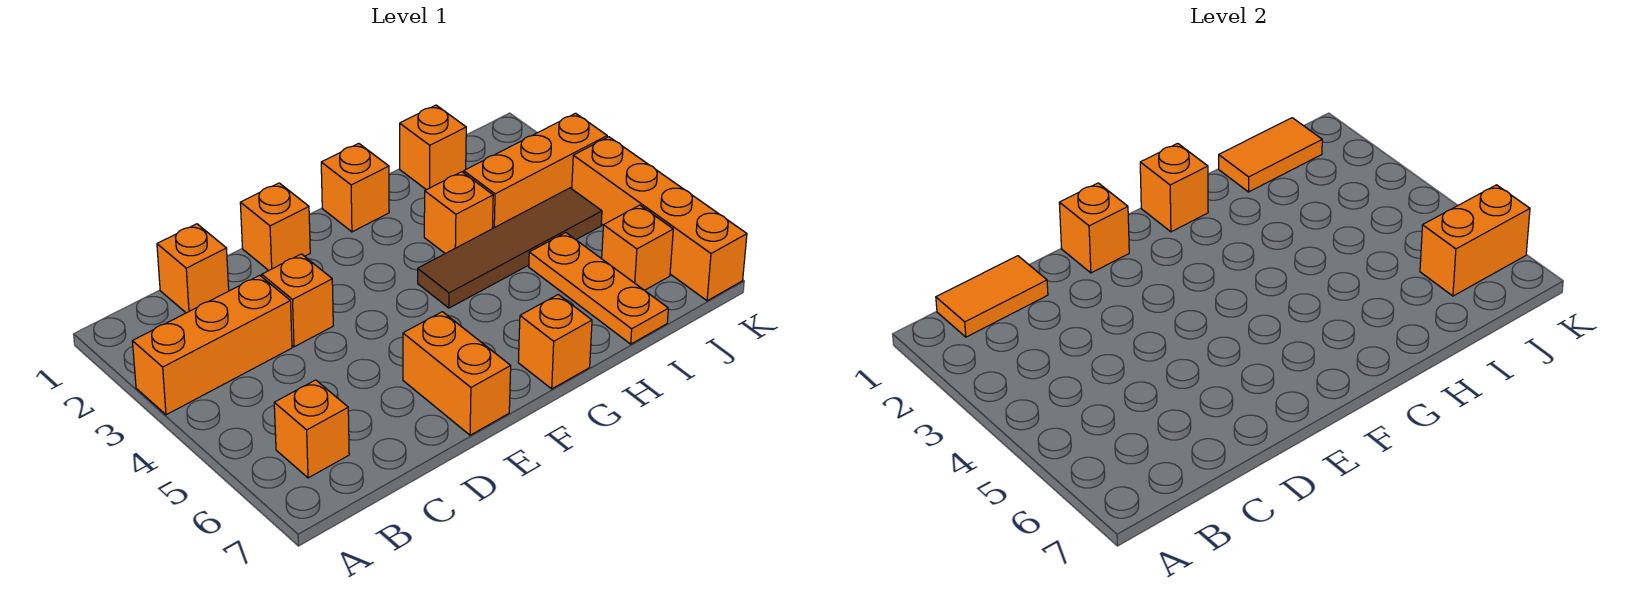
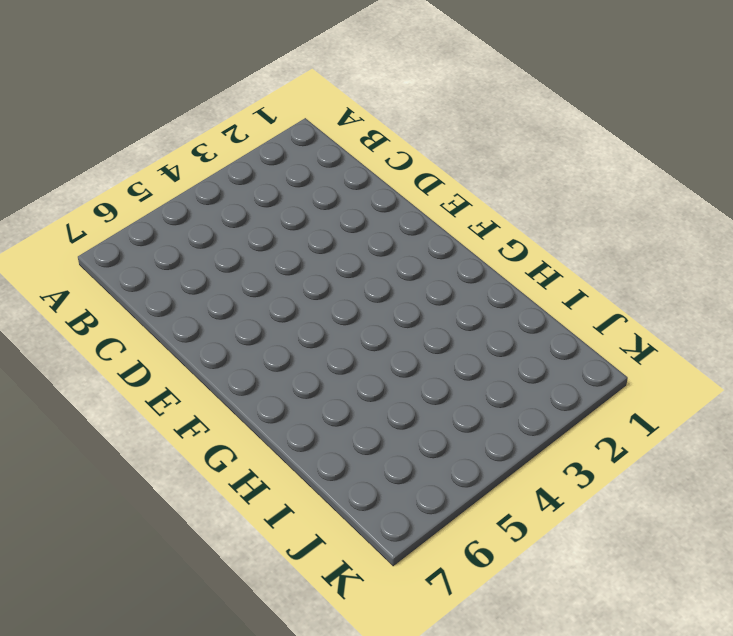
none -> orange brick A3:C3 level 1
none -> orange brick B6 level 1
none -> orange brick C1 level 1

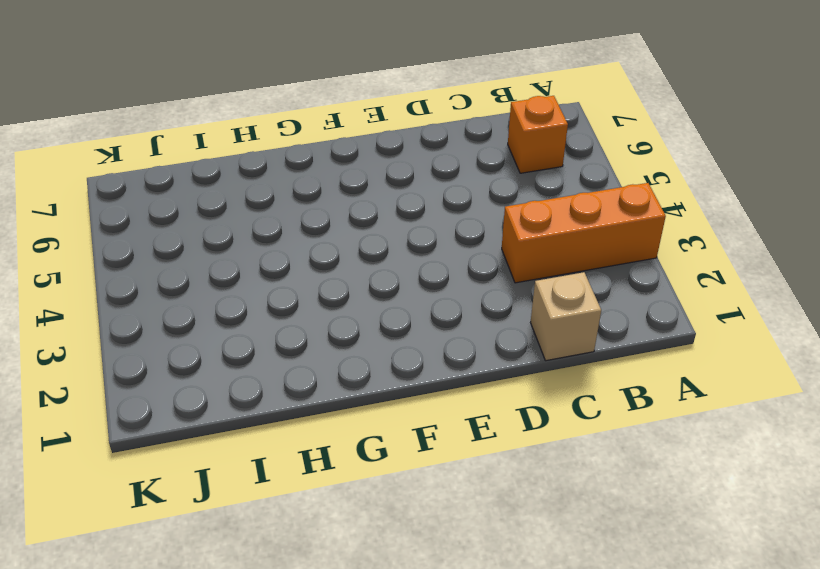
tan brick C1 level 1 -> orange brick C1 level 1
none -> orange brick D3 level 1
none -> orange brick E1 level 1
none -> orange brick E6:E7 level 1

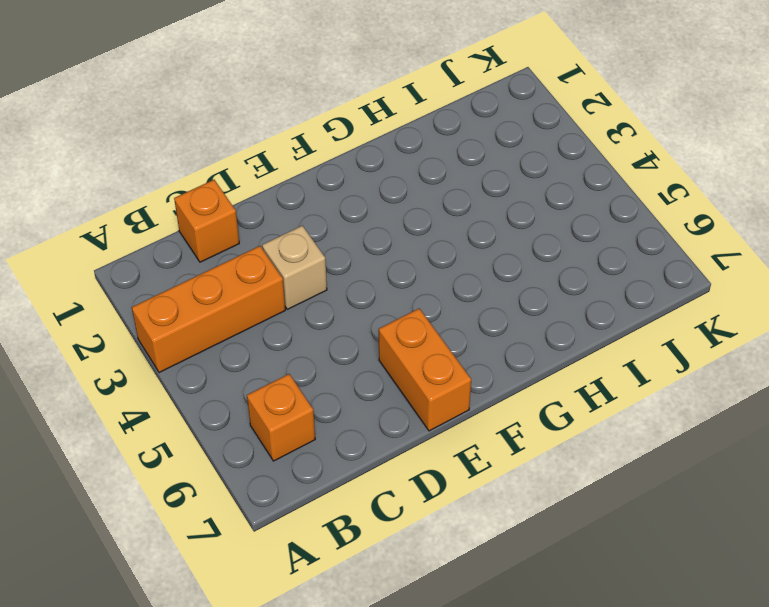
tan brick D3 level 1 -> orange brick D3 level 1
none -> orange brick E1 level 1
none -> orange brick G1 level 1
none -> brown tile G4:J4 level 1

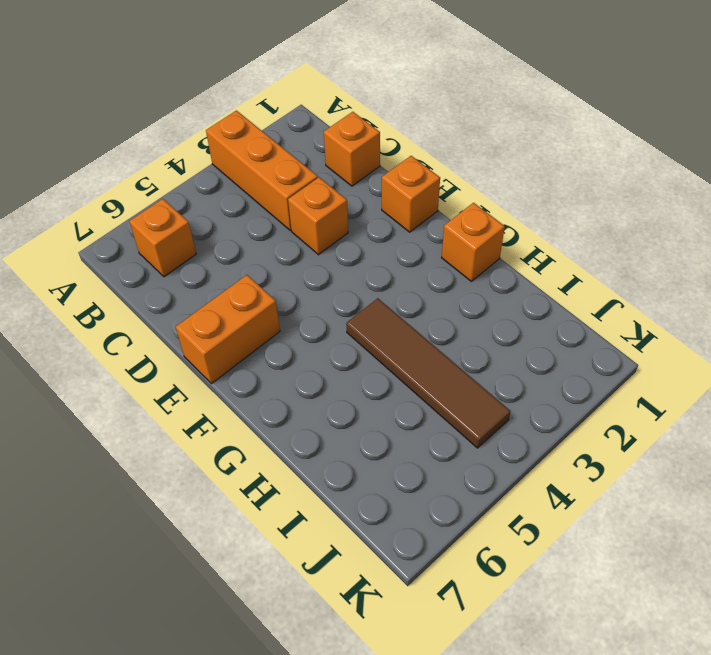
none -> orange brick G7 level 1
none -> orange brick H3 level 1
none -> orange brick I1 level 1

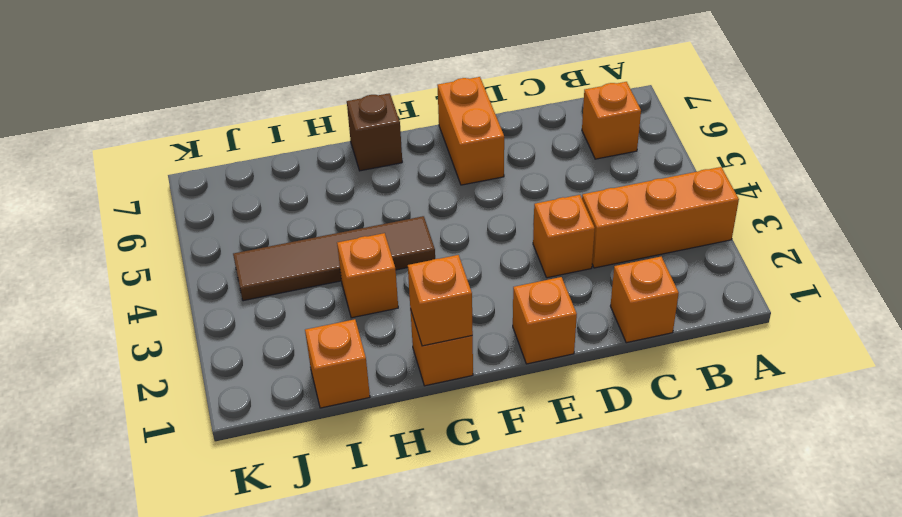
brown brick G7 level 1 -> orange brick G7 level 1
none -> orange brick I3:K3 level 1
none -> orange plate I5:I7 level 1
none -> orange brick J6 level 1

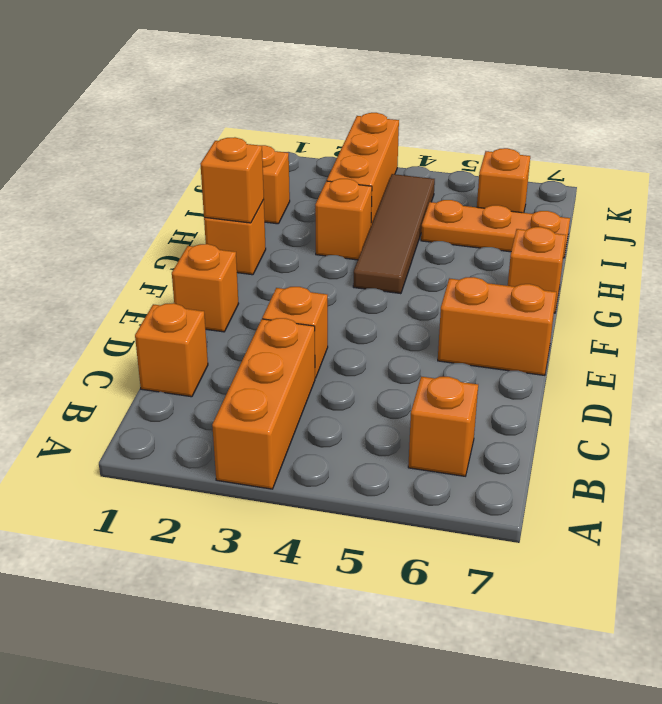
none -> orange brick K4:K7 level 1
none -> orange tile B1:C1 level 2
none -> orange brick E1 level 2

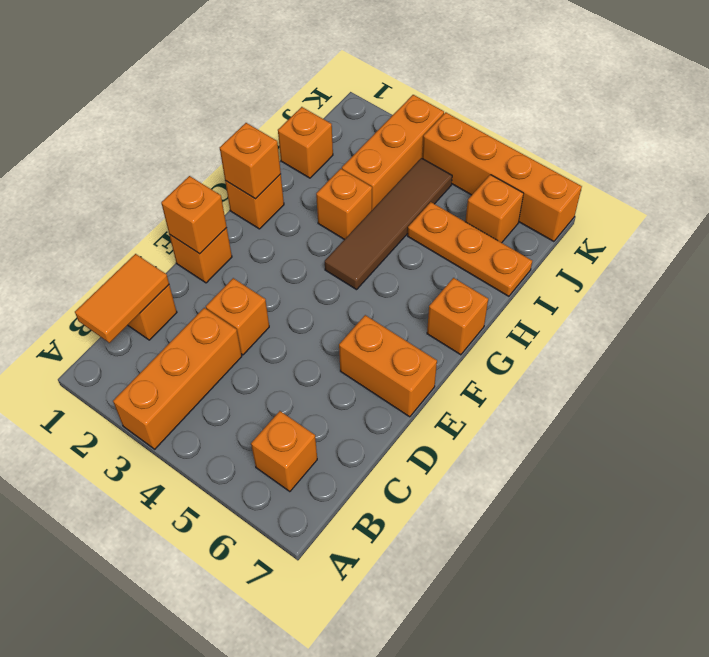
none -> orange tile I1:J1 level 2
none -> orange brick J6:K6 level 2

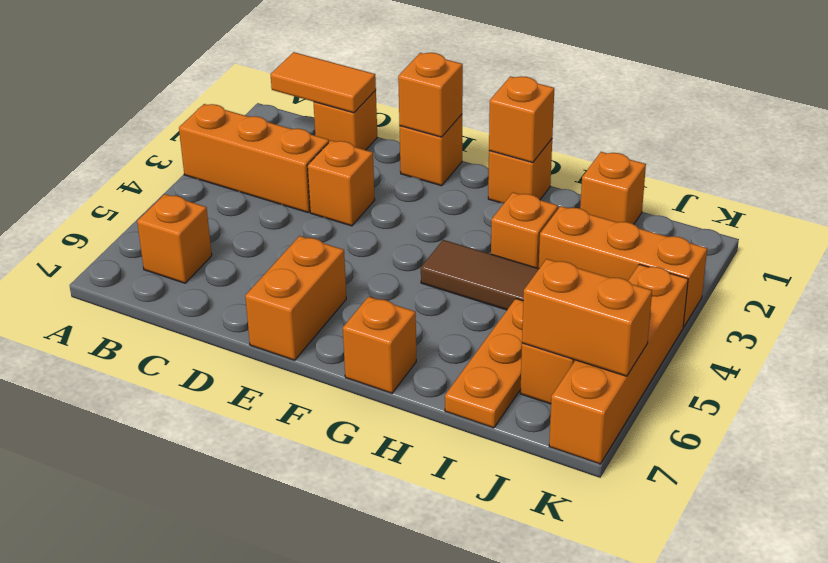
none -> orange tile I1:J1 level 2

